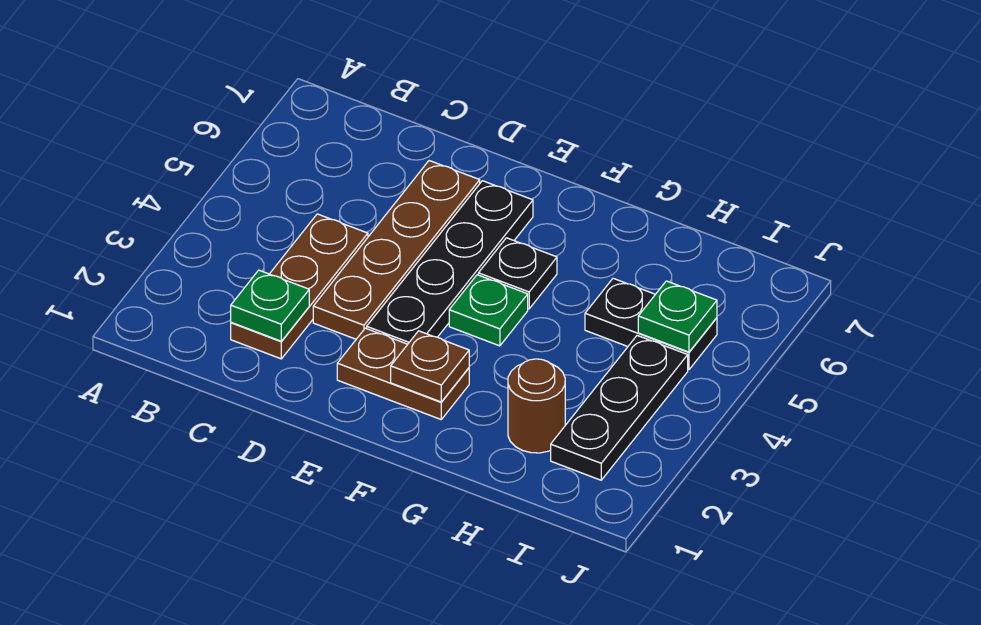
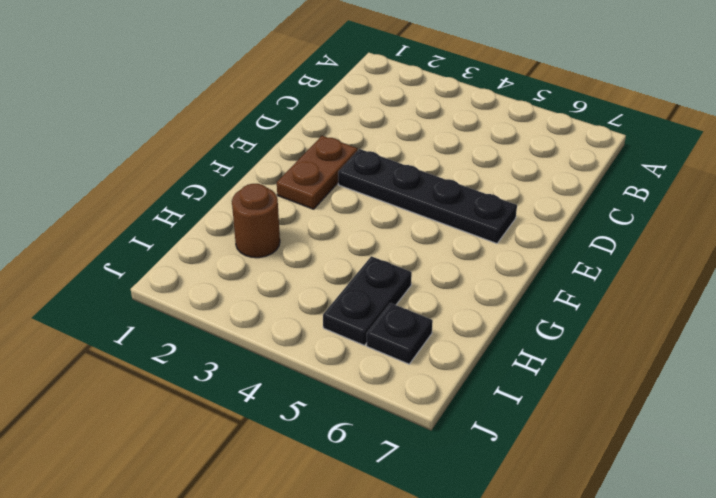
black plate I6 level 1 -> black plate F5 level 1
none -> brown plate C2:C4 level 1
none -> brown plate D3:D6 level 1
none -> green plate F4 level 1

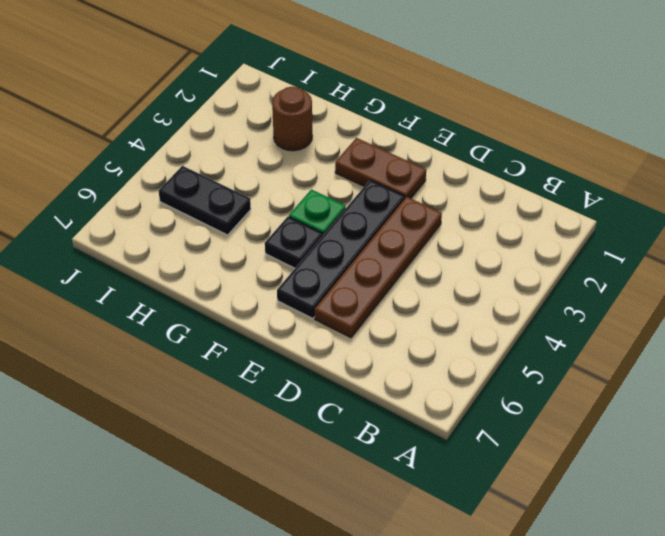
none -> brown plate C2:C4 level 1
none -> black plate I2:I4 level 1
none -> green plate C2 level 2

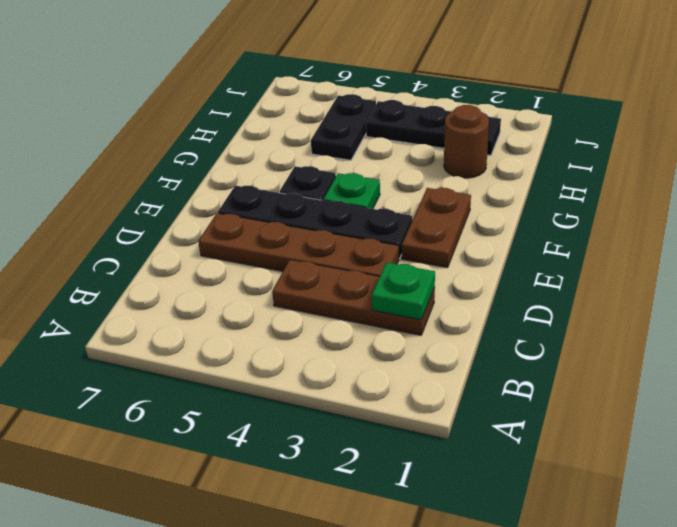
none -> brown plate F2 level 2
none -> green plate I5 level 2

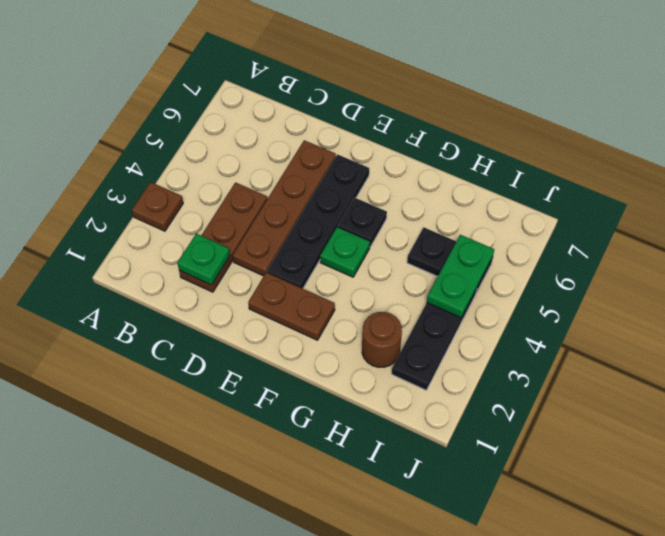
brown plate A3 level 1 -> brown plate F2 level 2
green plate I4:I5 level 2 -> green plate I5 level 2

